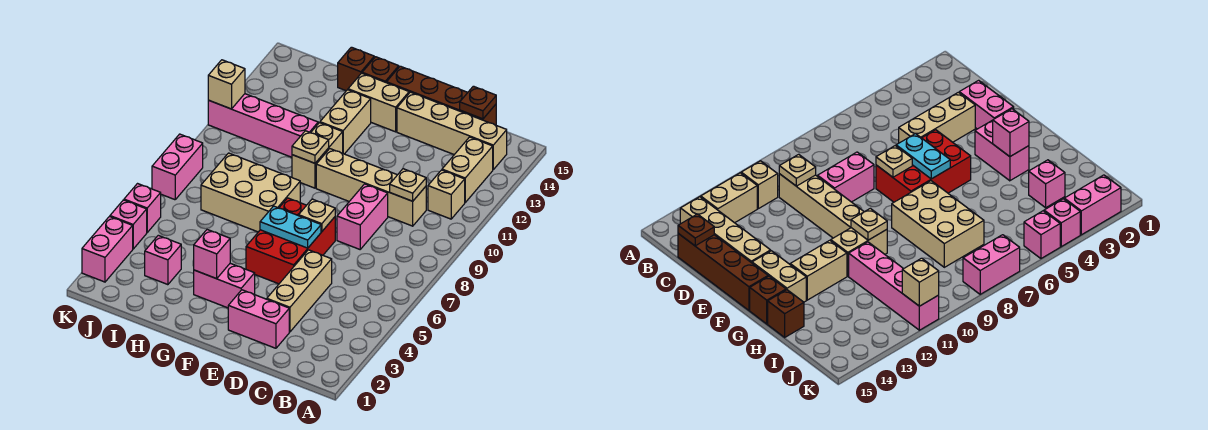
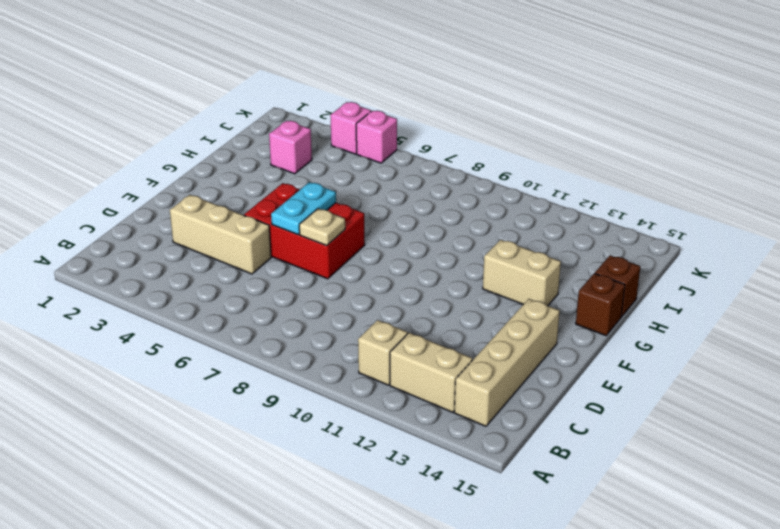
none -> tan brick C10:F10 level 1
none -> brown brick C15:F15 level 1
none -> pink brick D2:E2 level 1

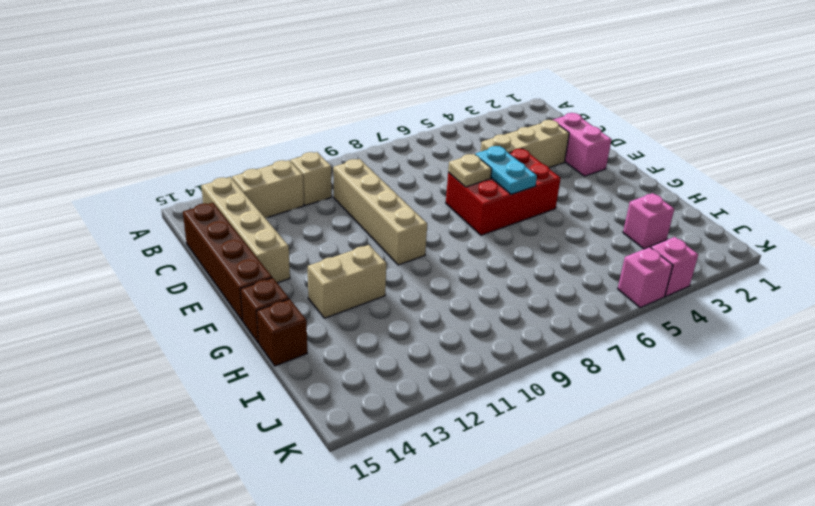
none -> pink brick D8:D9 level 1
none -> pink brick F3:G3 level 1
none -> tan brick F14:G14 level 1

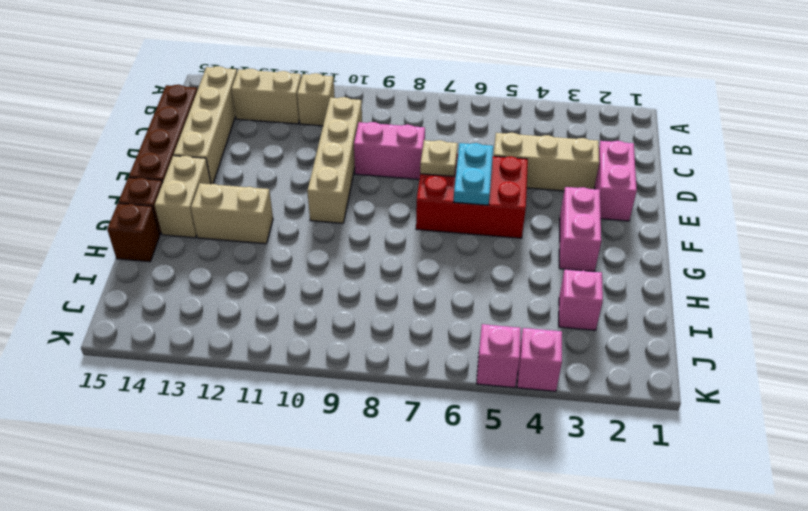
none -> tan brick G7:I8 level 1
none -> tan brick G10:G11 level 1
none -> pink brick H11:K11 level 1

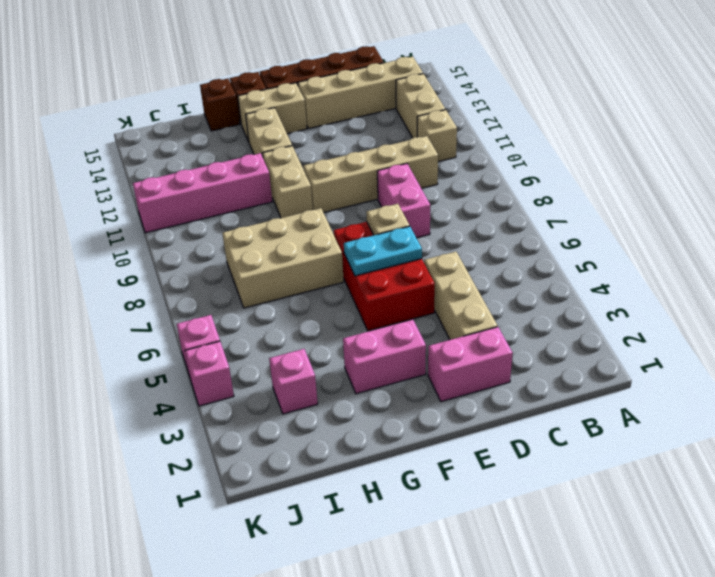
none -> pink brick K2:K3 level 1
none -> pink brick K7:K8 level 1
none -> tan plate C10 level 2

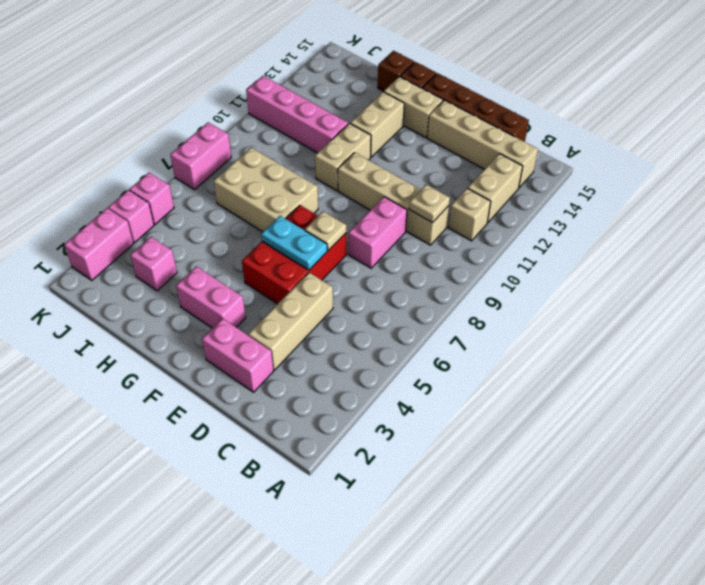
none -> brown plate C15 level 2
none -> pink brick G3 level 2
none -> tan plate G10 level 2

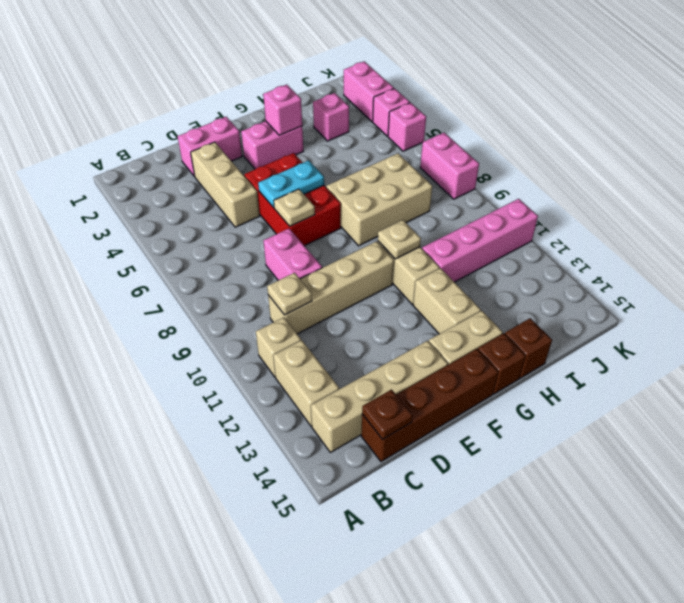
none -> tan brick K11 level 2

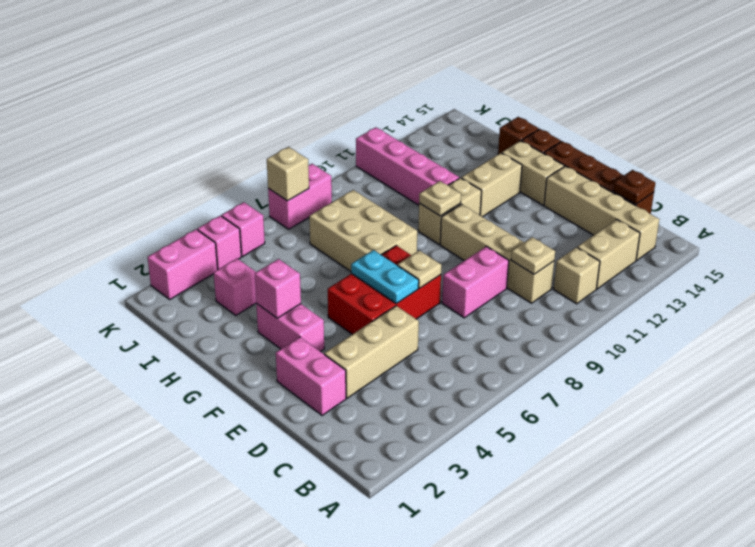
tan brick K7 level 2 -> tan brick K11 level 2

